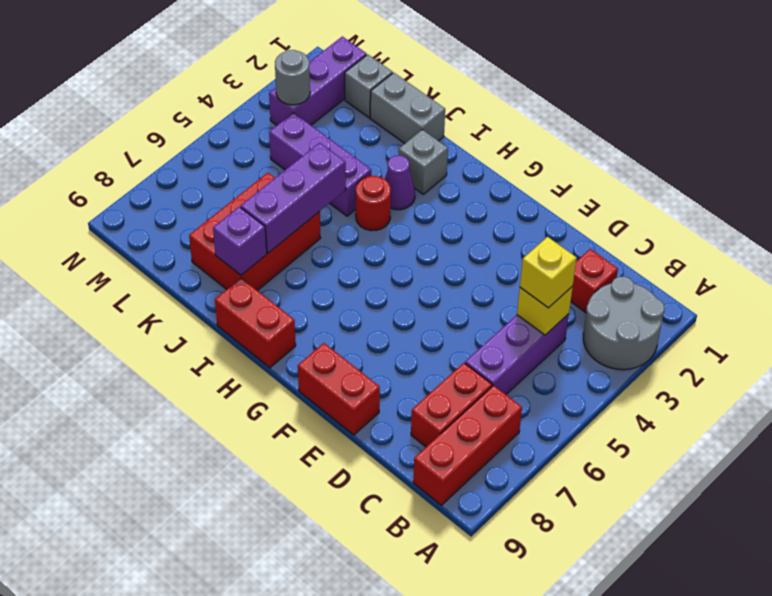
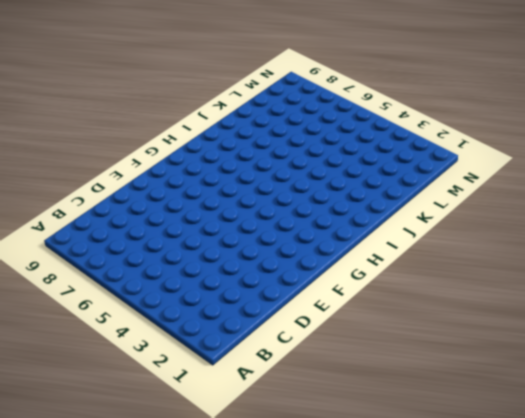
none -> grey round brick A2:B3 level 1
none -> red brick B7:B9 level 1
none -> red brick C2 level 1

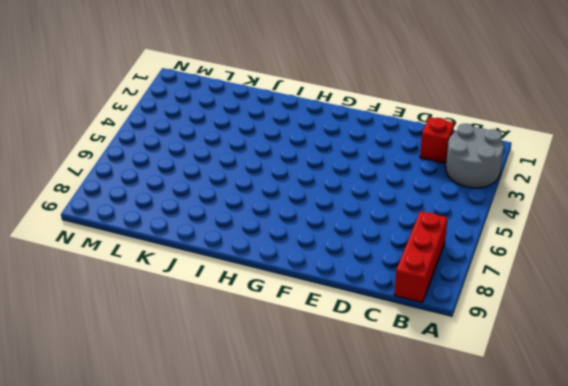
none -> purple brick C4:C6 level 1
none -> red brick C7:C8 level 1
none -> red brick E9:F9 level 1

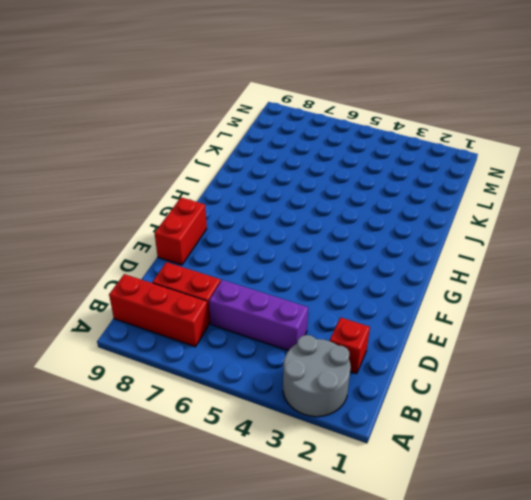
none -> red brick H9:I9 level 1
none -> grey brick I2 level 1
none -> purple cone I3 level 1

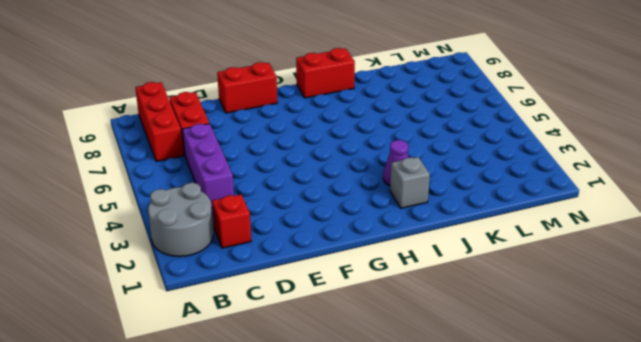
none -> red round brick I4 level 1
none -> grey brick J1:K1 level 1
none -> purple brick J4:L4 level 1

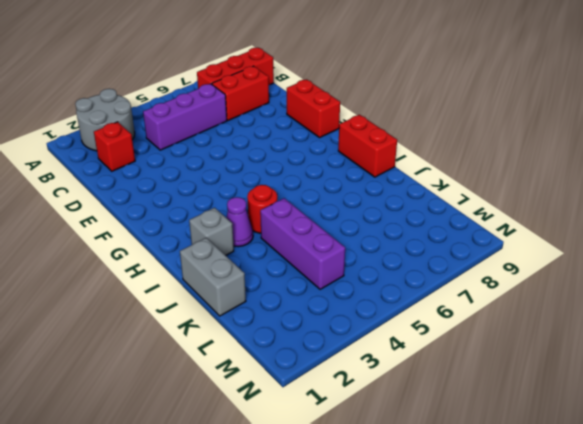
none -> red brick J6:K8 level 1
none -> grey brick L1 level 1
none -> purple brick M1:M3 level 1

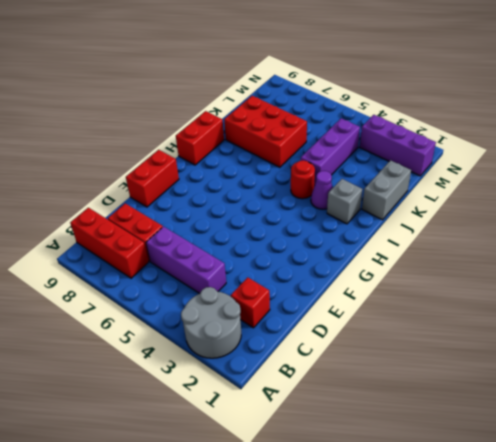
none -> grey brick L1 level 1
none -> yellow brick C4 level 2
none -> purple brick J5:J7 level 2

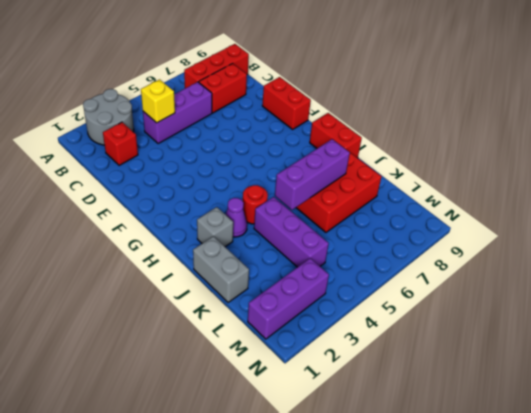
none -> grey brick L1 level 1
none -> purple brick J8 level 2
none -> grey round brick M3 level 2

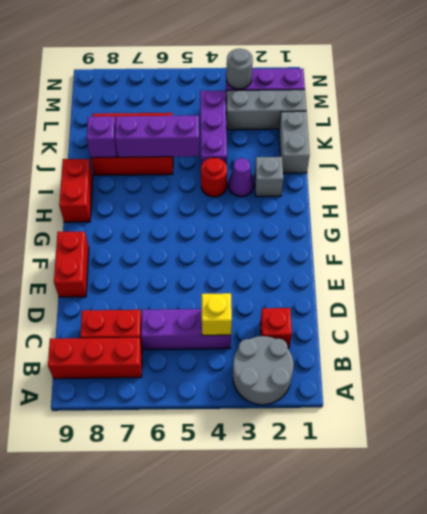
grey brick L1:L3 level 1 -> grey brick L1 level 1
none -> yellow brick C4 level 3

